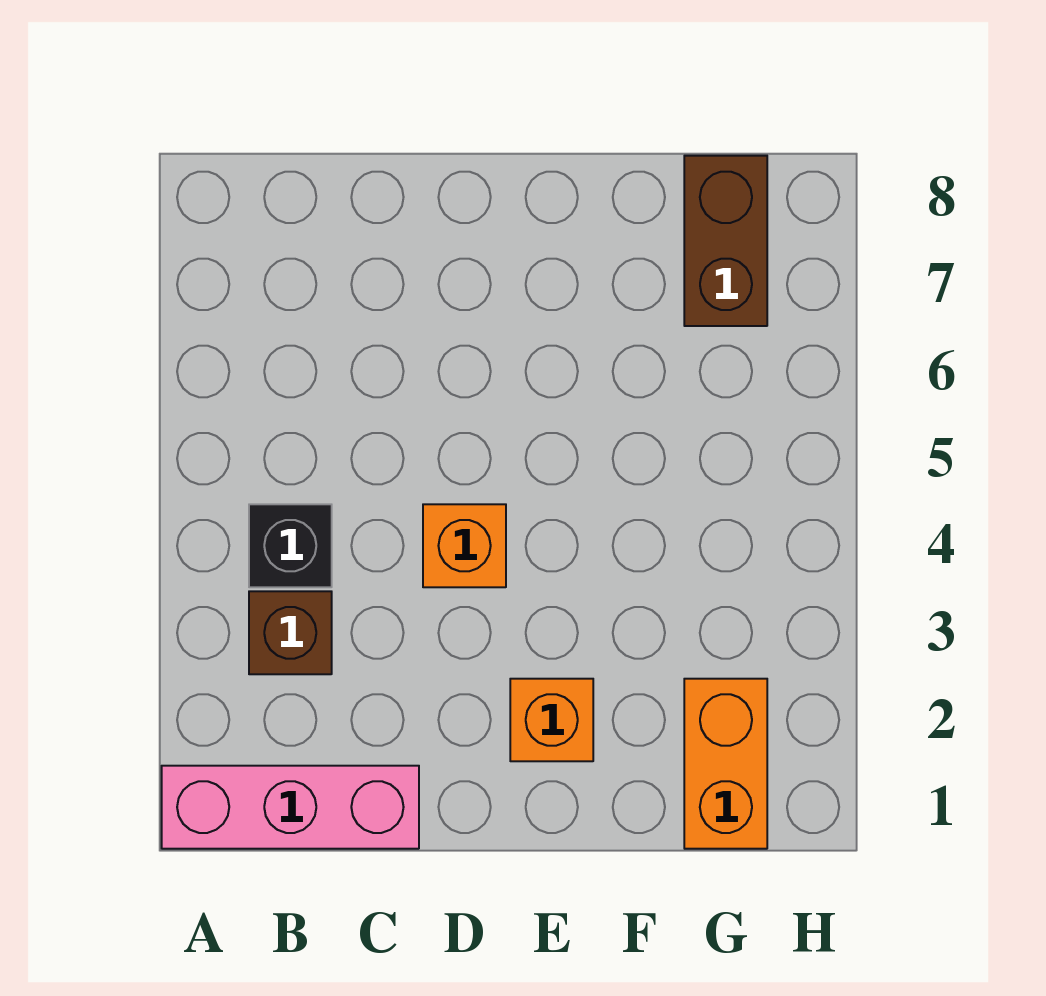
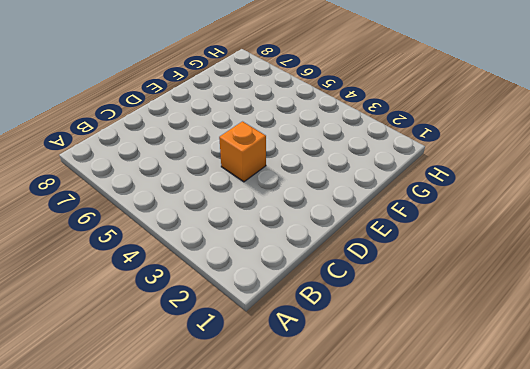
none -> pink brick A1:C1 level 1
none -> brown brick B3 level 1

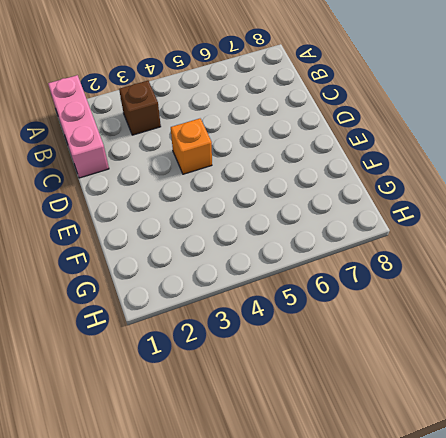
none -> black brick B4 level 1
none -> orange brick E2 level 1

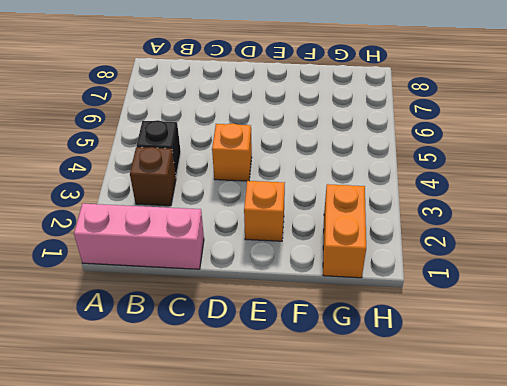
none -> brown brick G7:G8 level 1

